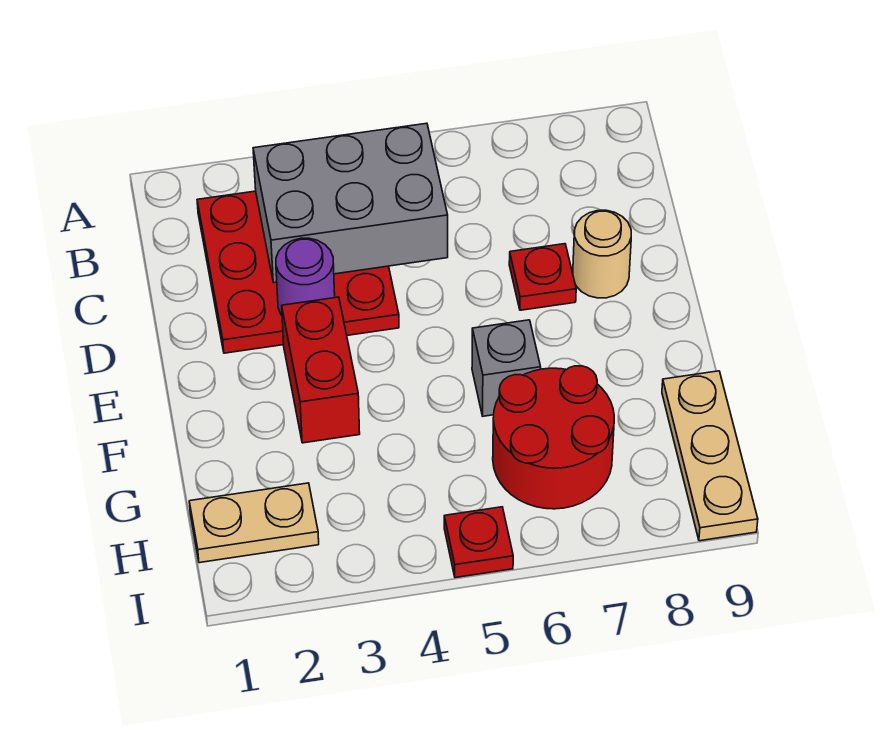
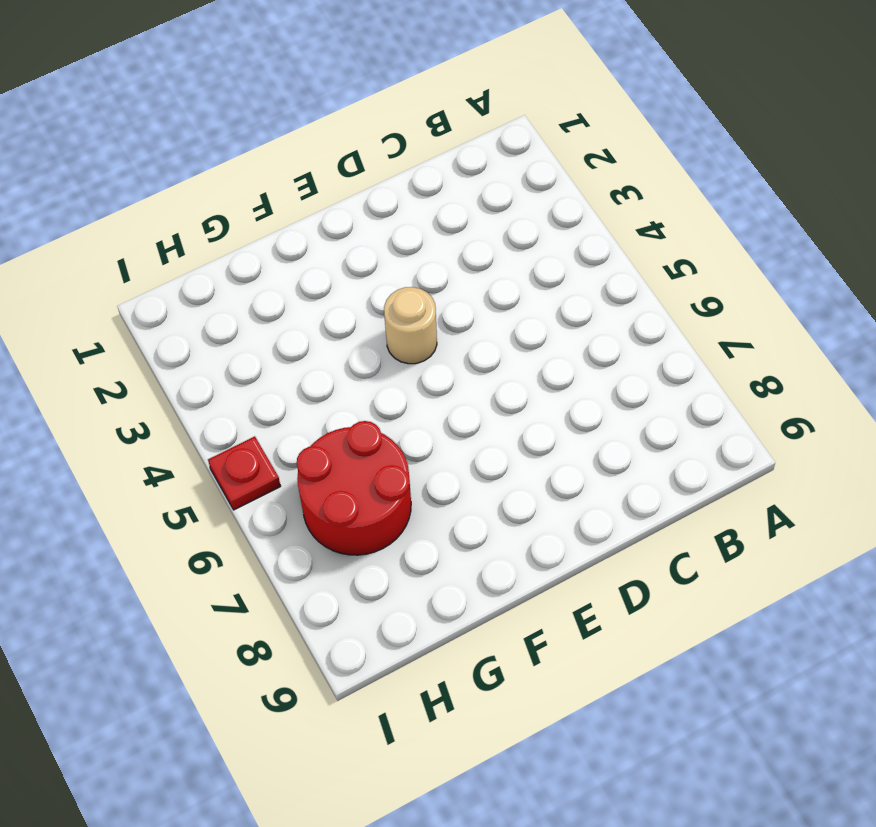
tan round brick E4 level 1 -> tan round brick D8 level 1
none -> red plate B2:D4 level 1
none -> red plate D7 level 1

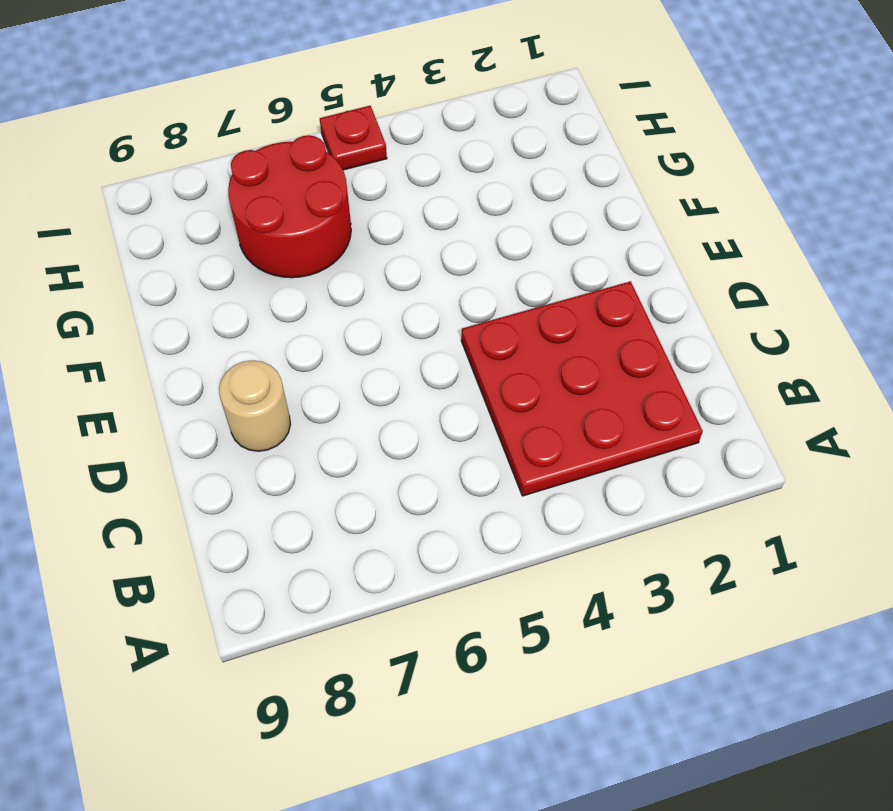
none -> red plate D7 level 1
none -> red brick E3:F3 level 1

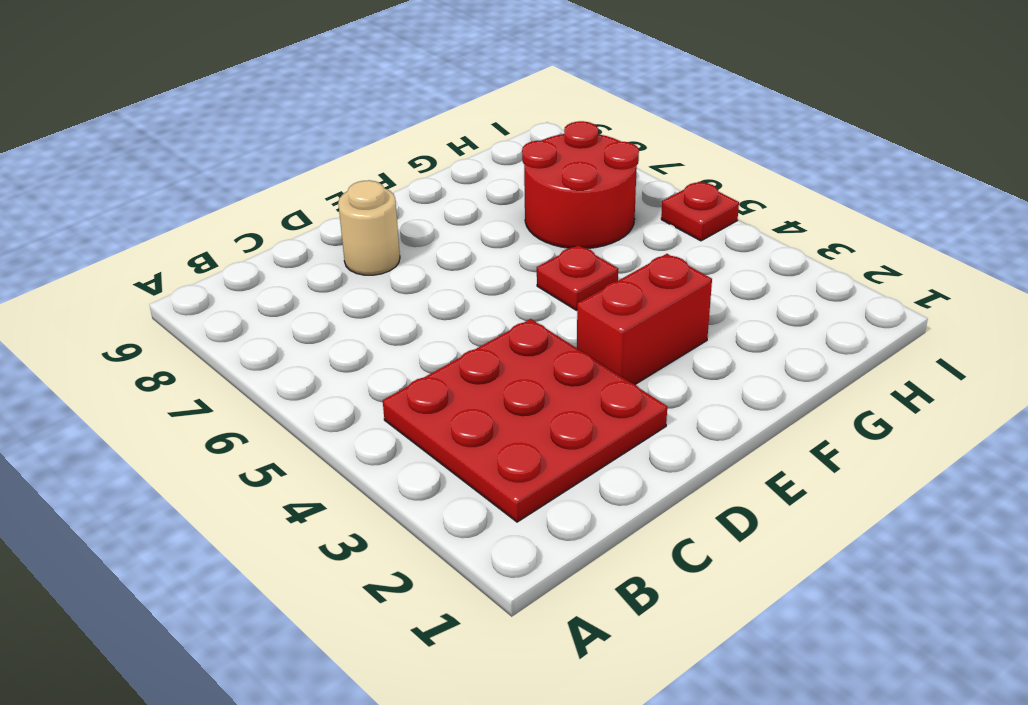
red plate F5 level 1 -> red plate D7 level 1
none -> grey brick F6 level 1
none -> tan plate G9:I9 level 1

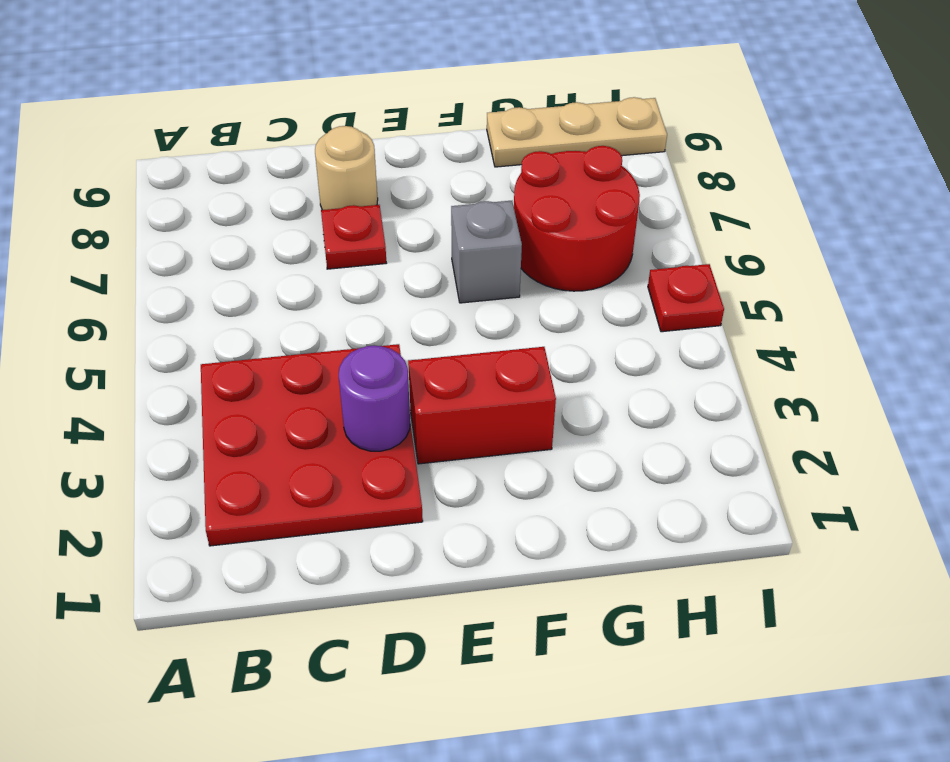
none -> tan plate H1:H2 level 1
none -> grey brick B3:C5 level 2

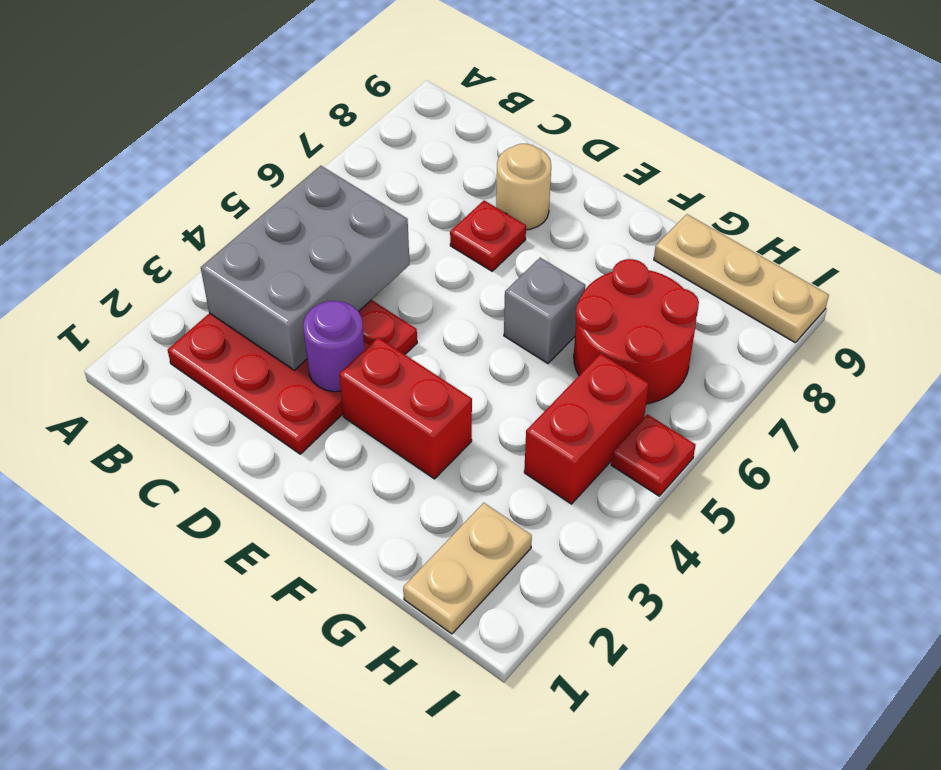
red brick H4:H5 level 1 -> none

